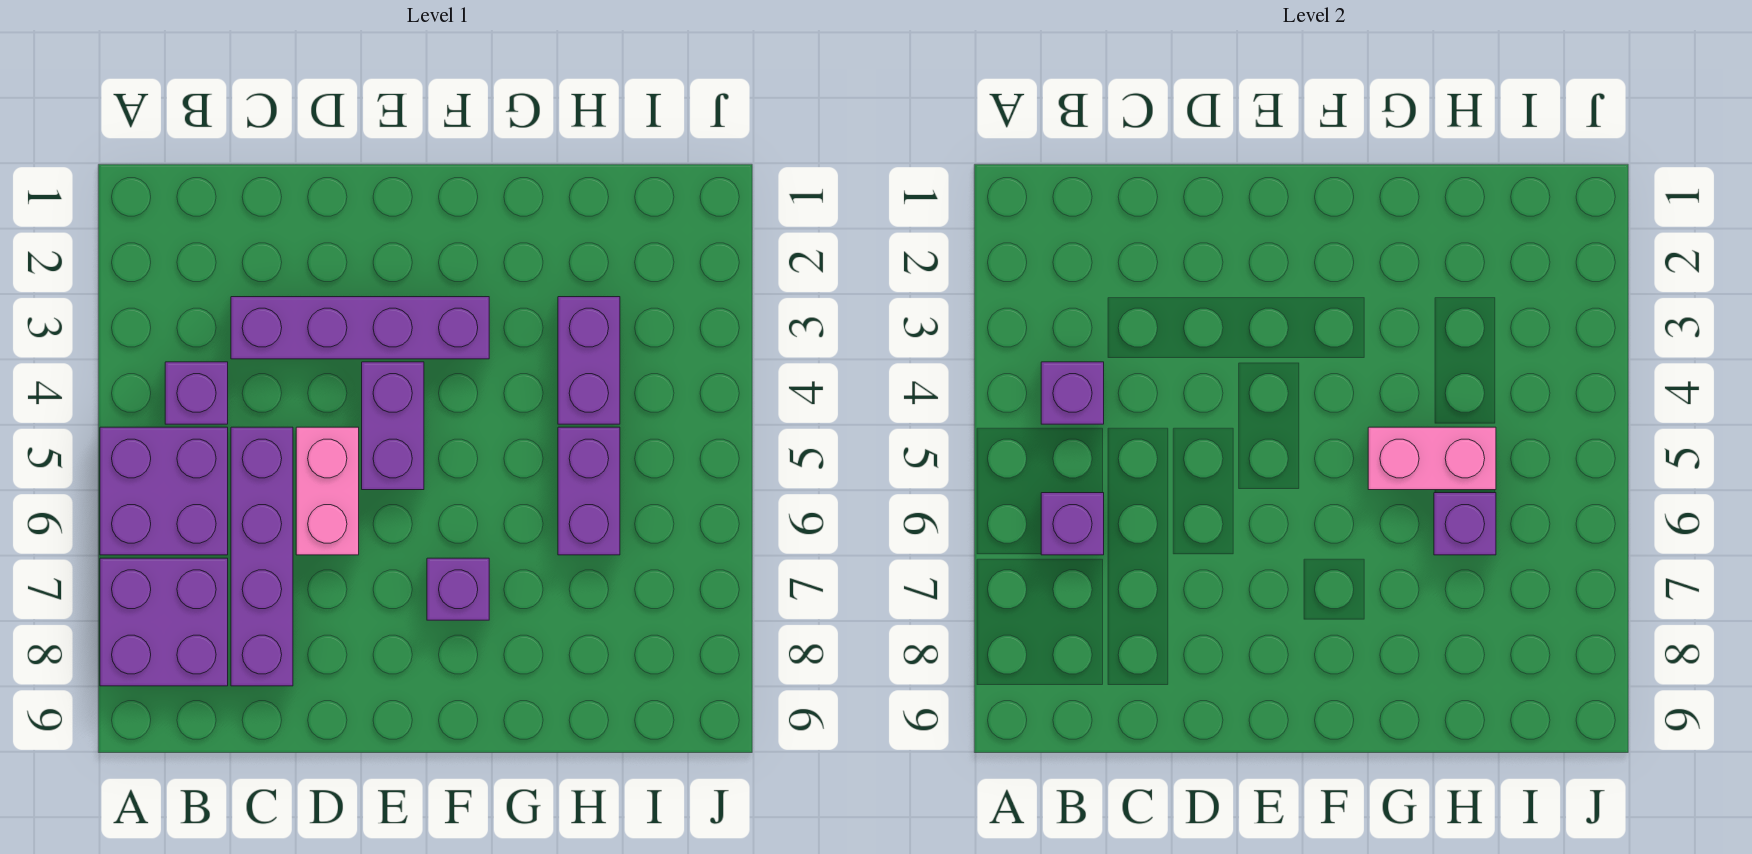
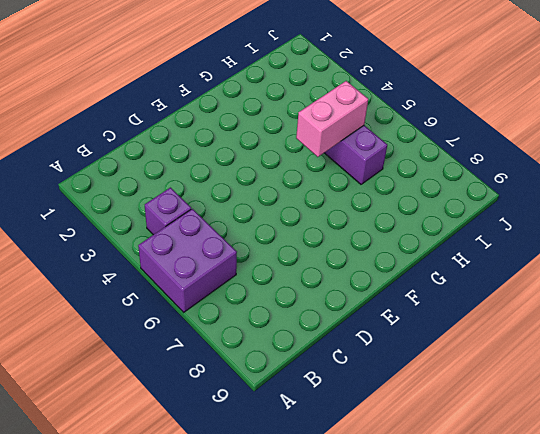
none -> purple brick A7:B8 level 1
none -> purple brick C3:F3 level 1
none -> purple brick C5:C8 level 1

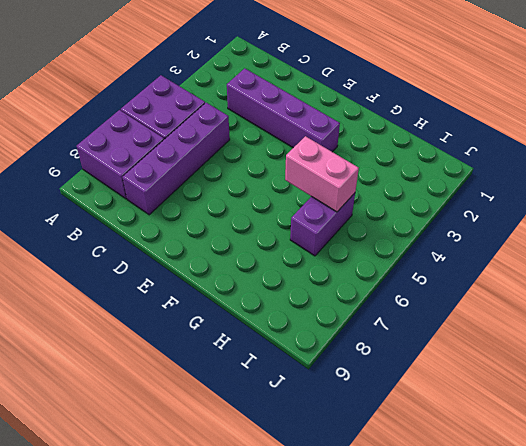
none -> purple brick B4 level 1
none -> pink brick D5:D6 level 1
none -> purple brick E4:E5 level 1

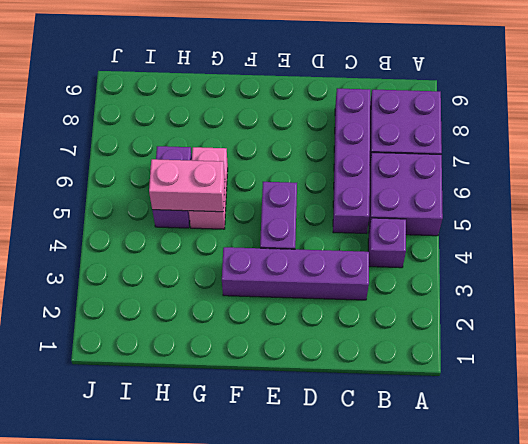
pink brick G5:G6 level 1 -> pink brick D5:D6 level 1
none -> purple brick F7 level 1
none -> purple brick H3:H4 level 1
none -> purple brick B4 level 2

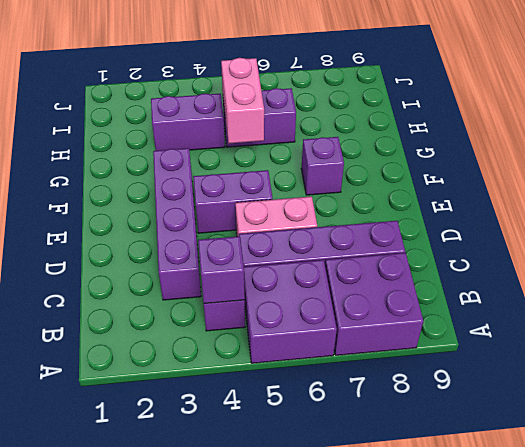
none -> purple brick B6 level 2
none -> purple brick H6 level 2

